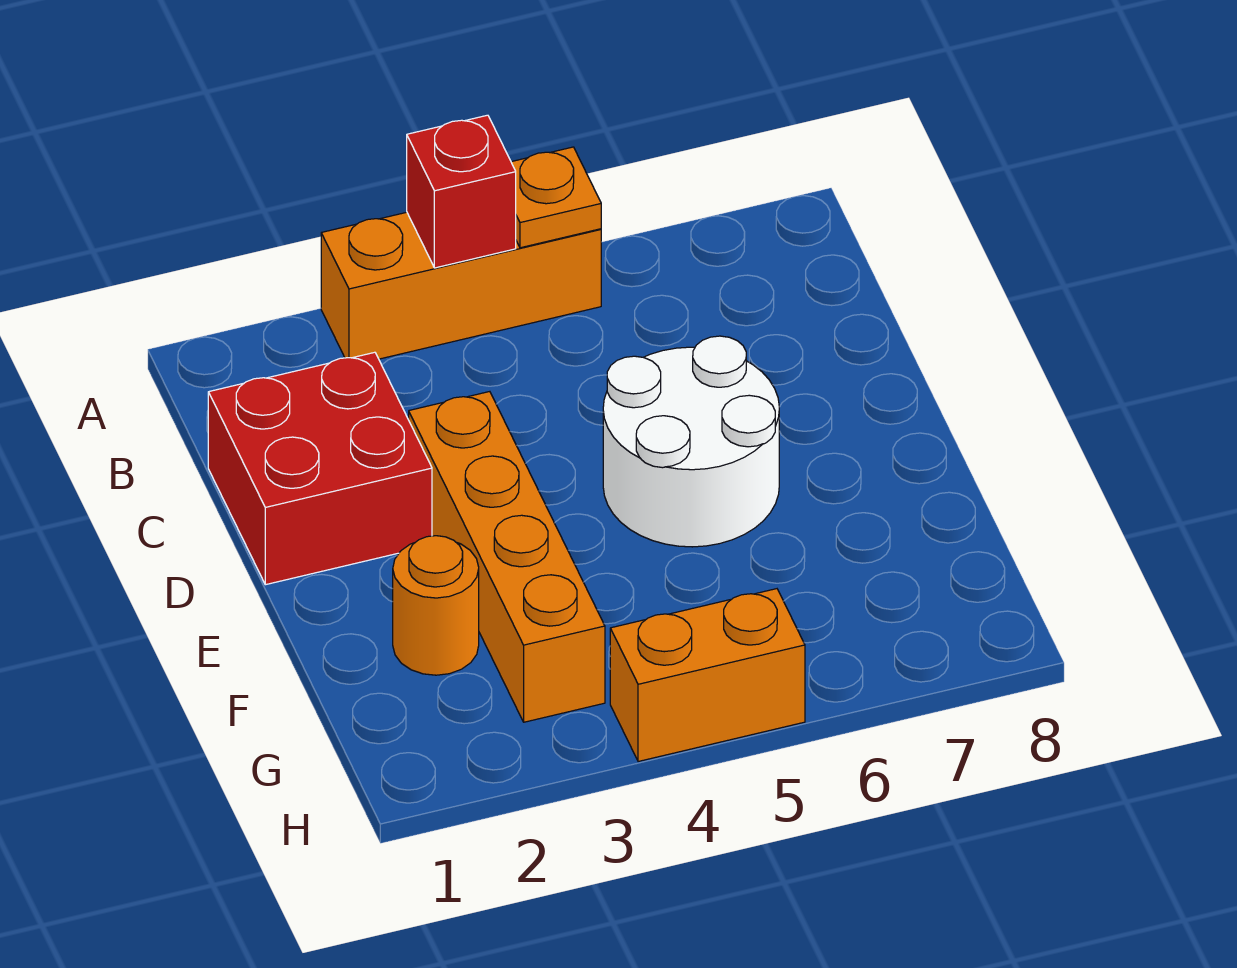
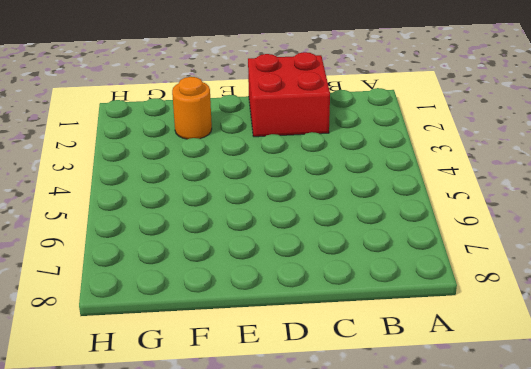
none -> orange brick A3:A5 level 1
none -> orange brick D3:G3 level 1

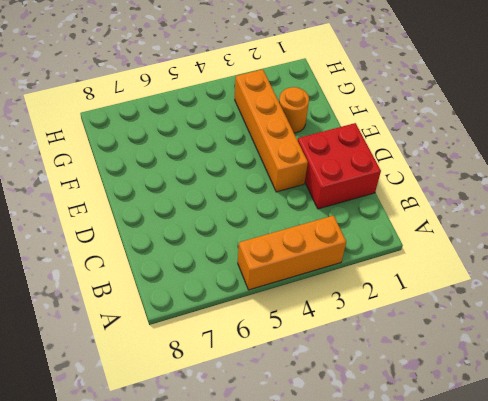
none -> white round brick D5:E6 level 1
none -> orange brick H4:H5 level 1

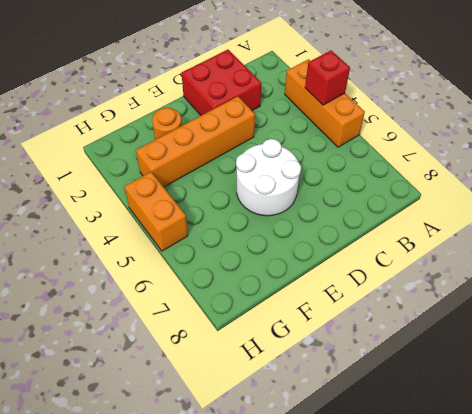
none -> orange plate A5 level 2

